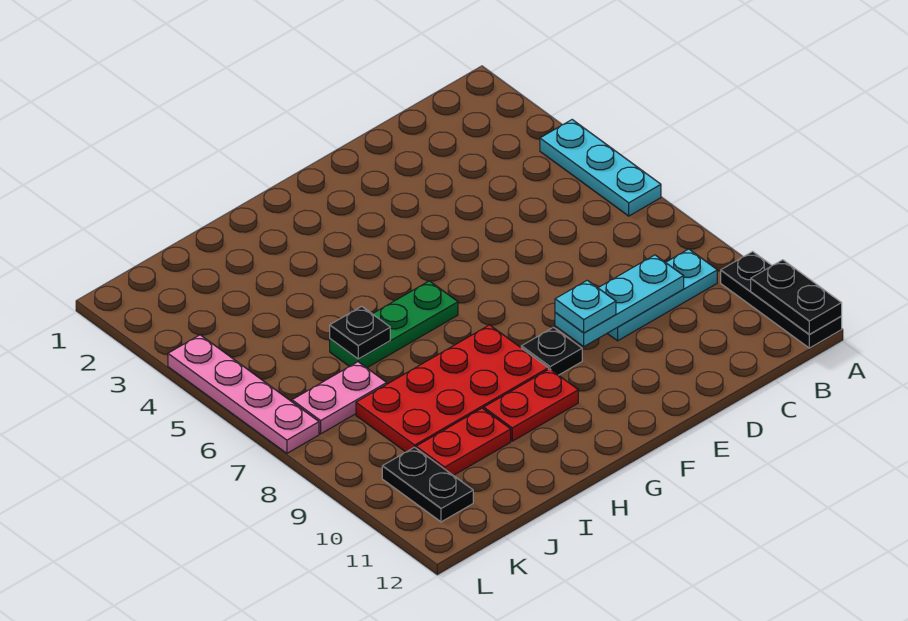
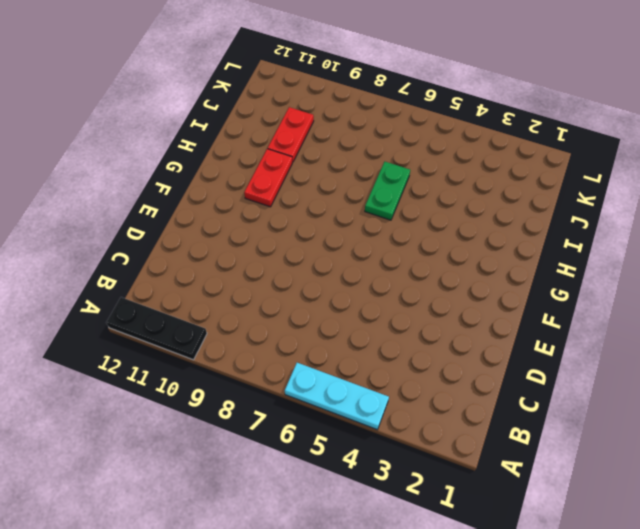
green plate H6:I6 level 1 -> green plate G6:I6 level 1
none -> cyan plate B9:D9 level 1
none -> black plate F9 level 1
none -> red plate G8:J9 level 1

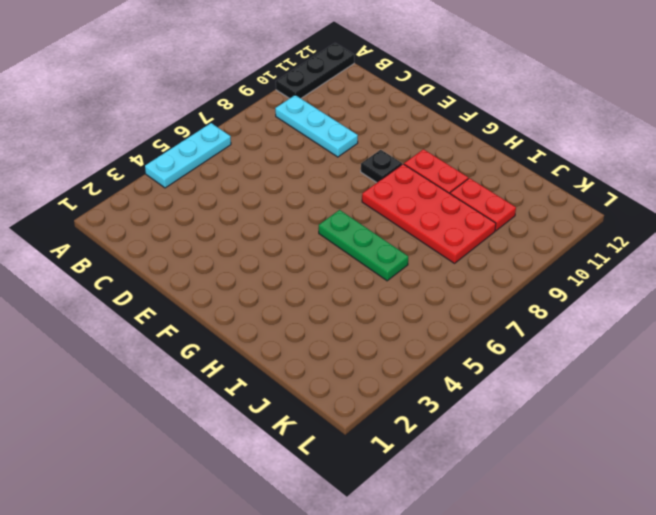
none -> pink plate J7:K7 level 1
none -> black plate K10:K11 level 1
none -> pink plate L4:L7 level 1

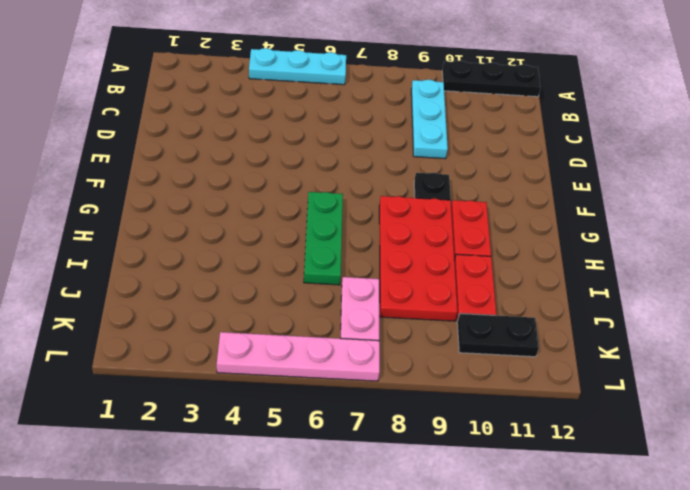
none -> black plate A11:A12 level 2
none -> cyan plate C9:E9 level 2
none -> black plate I6 level 2

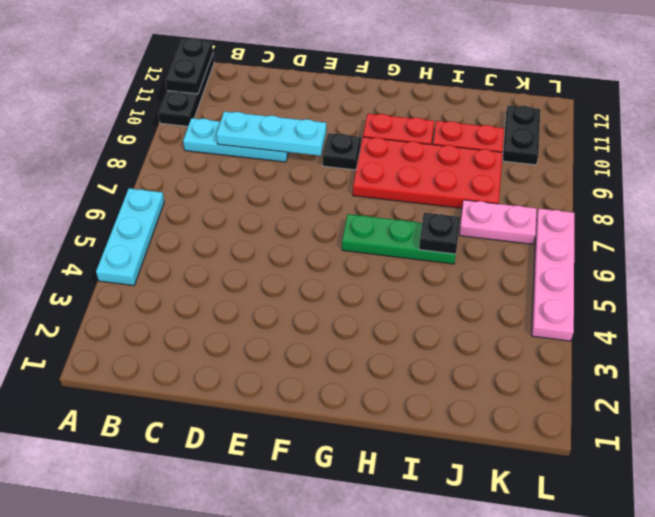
none -> cyan plate E9 level 3

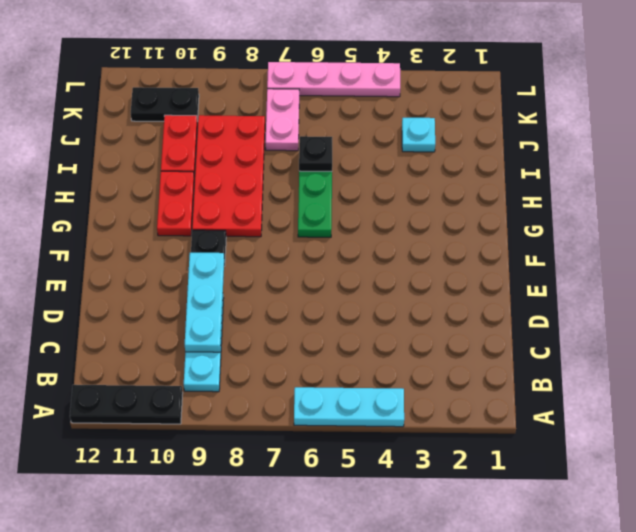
cyan plate J3 level 1 -> cyan plate E9 level 3
none -> black plate A11:A12 level 2

